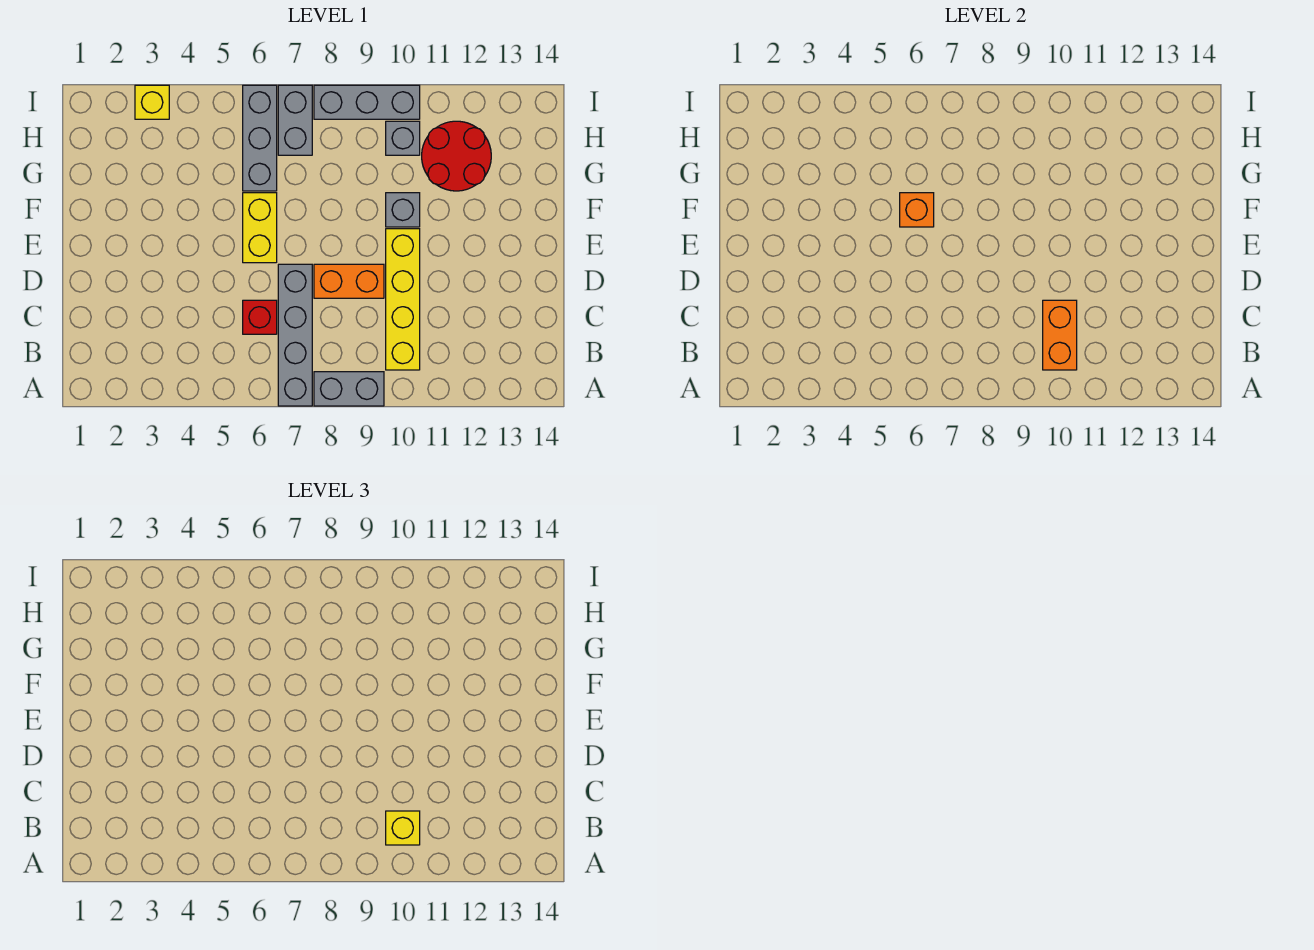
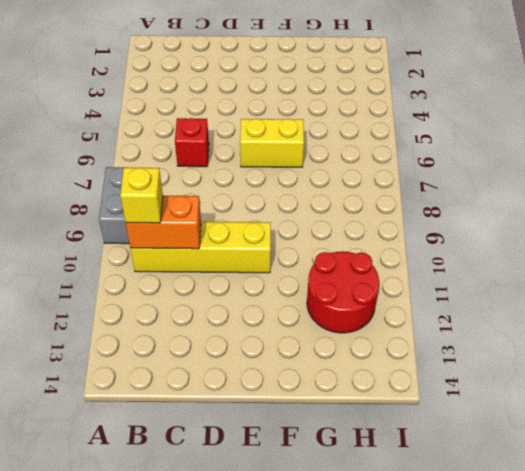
none -> grey brick A7:D7 level 1
none -> orange brick D8:D9 level 1
none -> grey brick F10 level 1

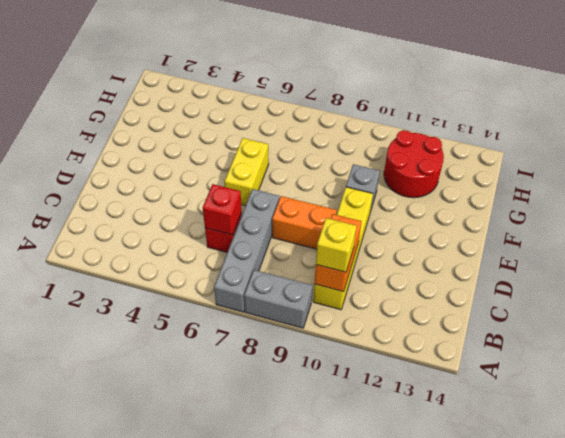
red brick C6 level 2 -> none
none -> grey brick G6:I6 level 1
none -> grey brick H7:I7 level 1
none -> grey brick H10 level 1

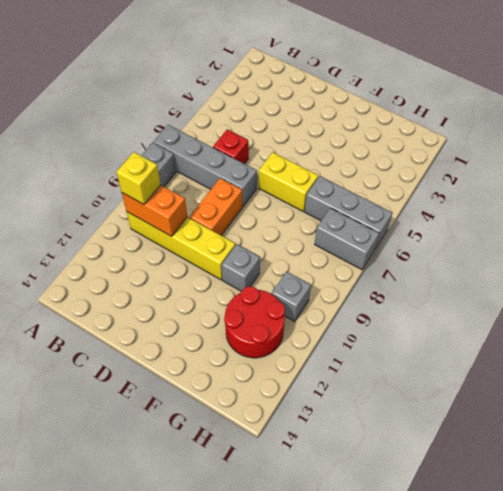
none -> yellow brick I3 level 1
none -> grey brick I8:I10 level 1
none -> orange brick F6 level 2

